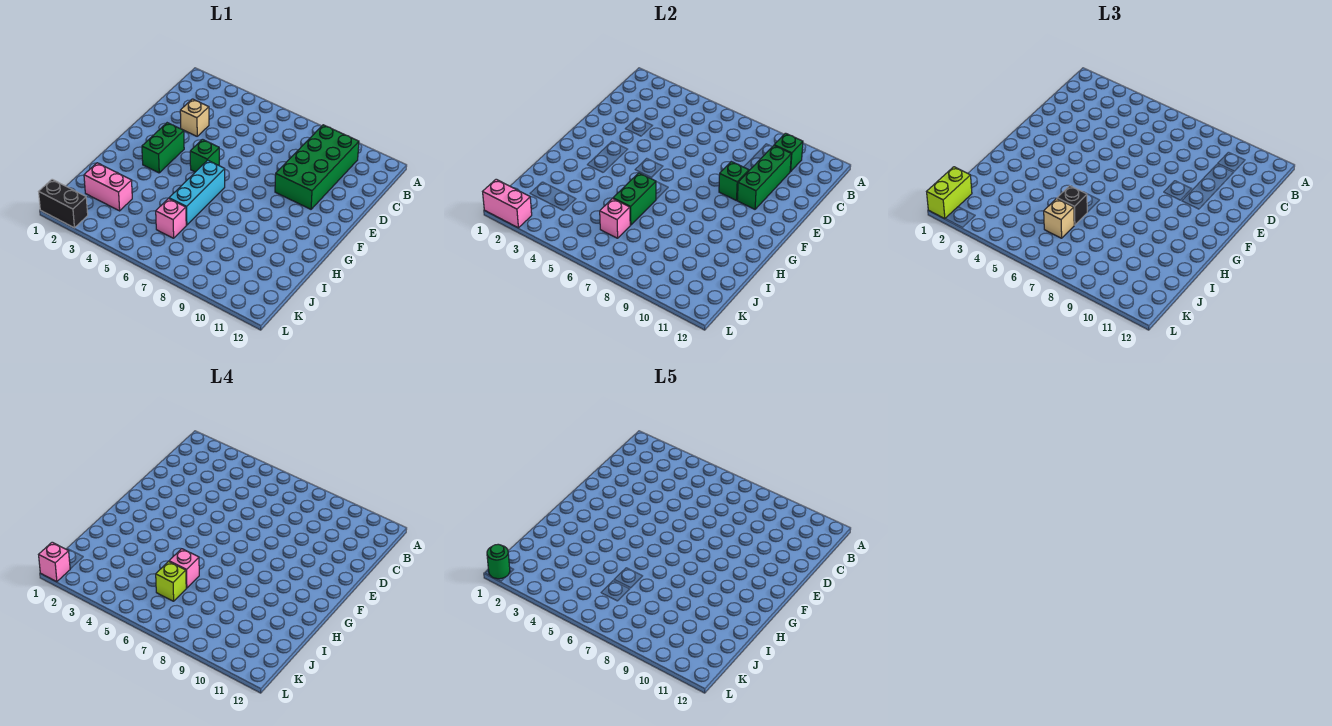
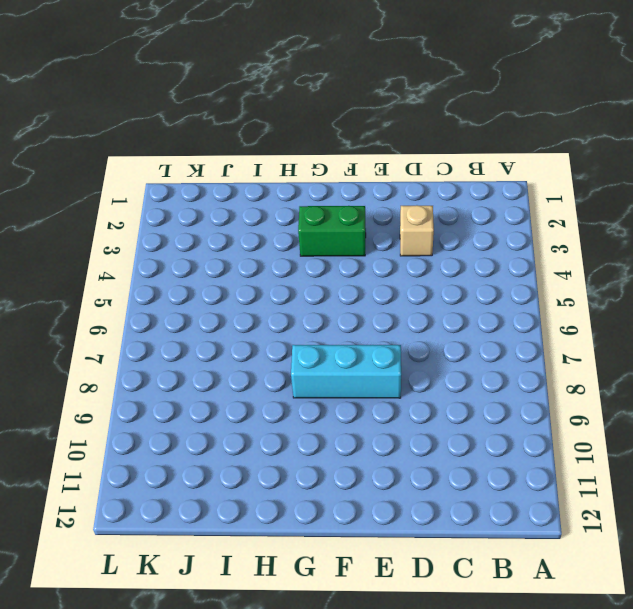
cyan brick E8:G8 level 1 -> cyan brick G6:I6 level 1
none -> green brick B9:E10 level 1
none -> green brick F5 level 1
none -> pink brick J2:J3 level 1

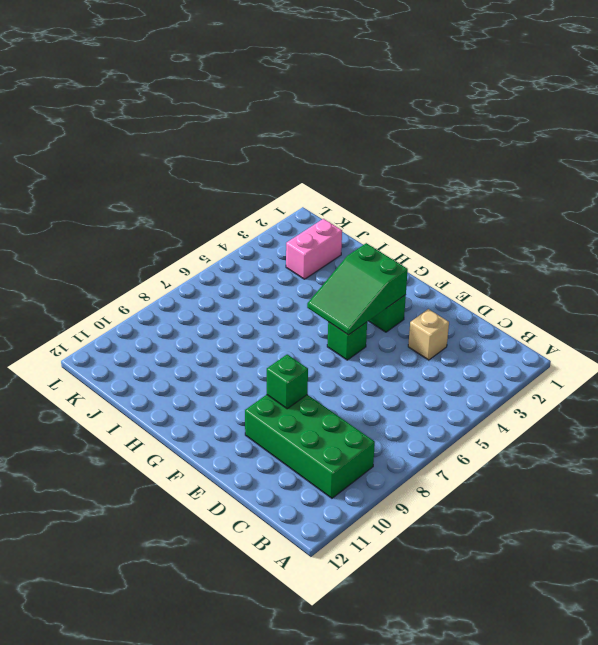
green slope F3:G5 level 2 top 3 -> none
none -> cyan brick G6:I6 level 1
none -> pink brick J6 level 1
none -> black brick L1:L2 level 1

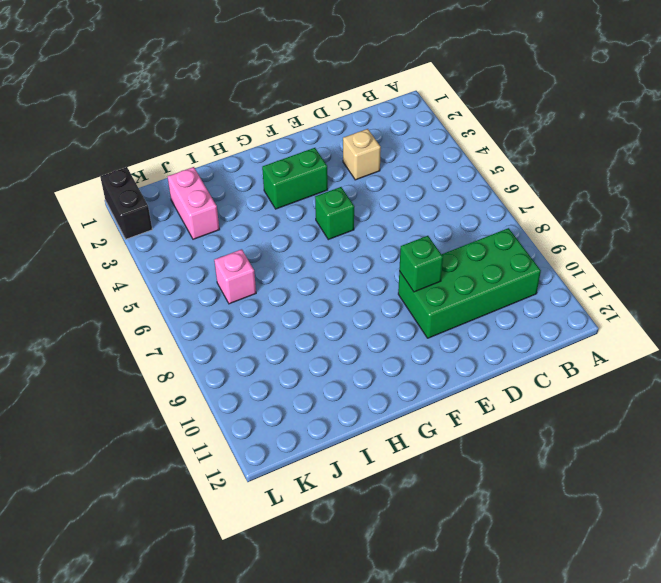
none -> cyan brick G6:I6 level 1
none -> green brick B10 level 2
none -> green brick C10:E10 level 2

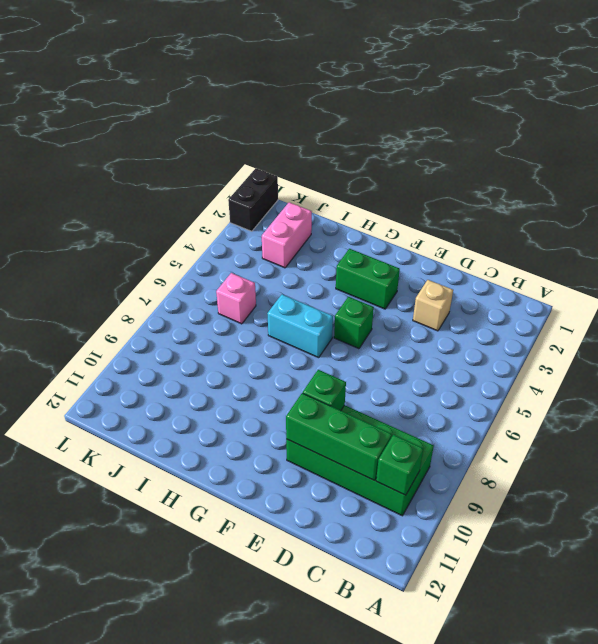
cyan brick G6:H6 level 1 -> cyan brick G6:I6 level 1
none -> green brick H6:I6 level 2
none -> pink brick J6 level 2
none -> pink brick L1:L2 level 2

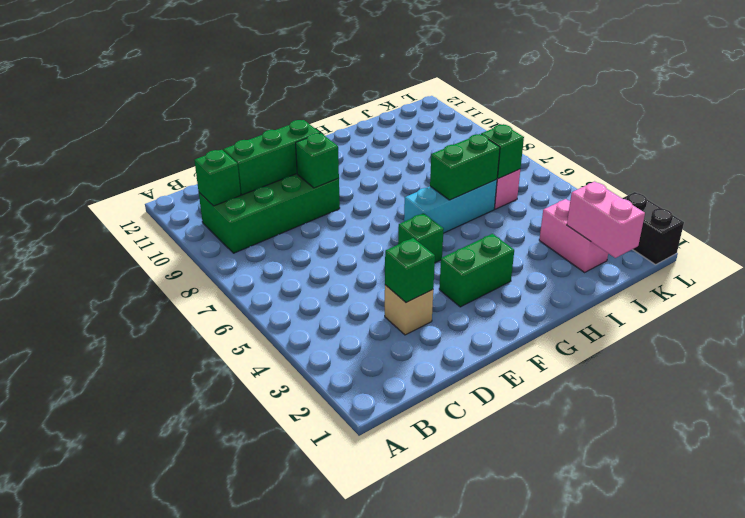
green brick D3 level 2 -> none
pink brick J1:J2 level 2 -> pink brick L1:L2 level 2
green brick J6 level 2 -> pink brick J6 level 2
none -> black brick I6 level 3
none -> tan brick J6 level 3
none -> lime brick K1:L1 level 3

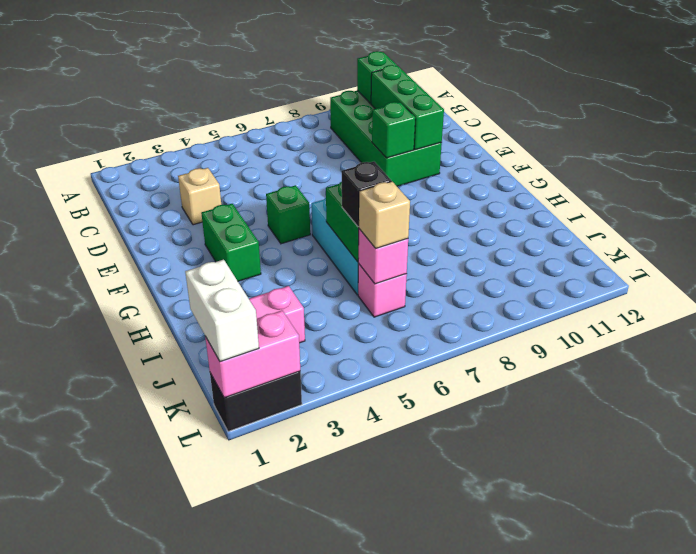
white brick K1:L1 level 3 -> lime brick K1:L1 level 3
none -> pink brick I6 level 4
none -> lime brick J6 level 4
none -> pink brick L1 level 4

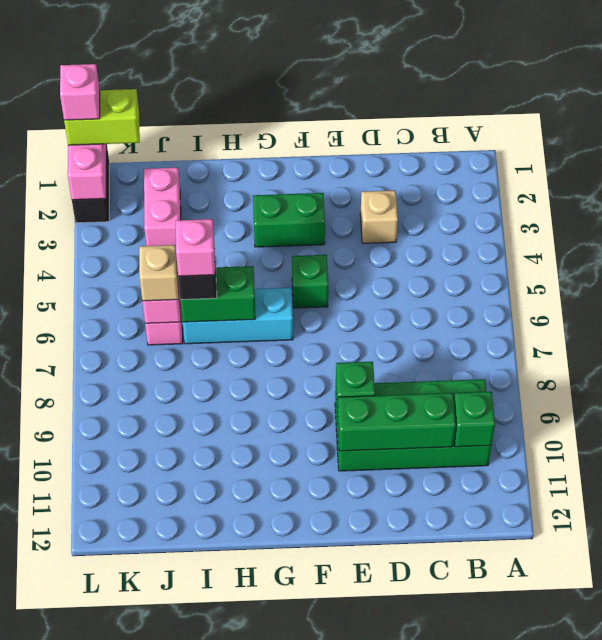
none -> lime brick J6 level 4
none -> green round brick L1 level 5

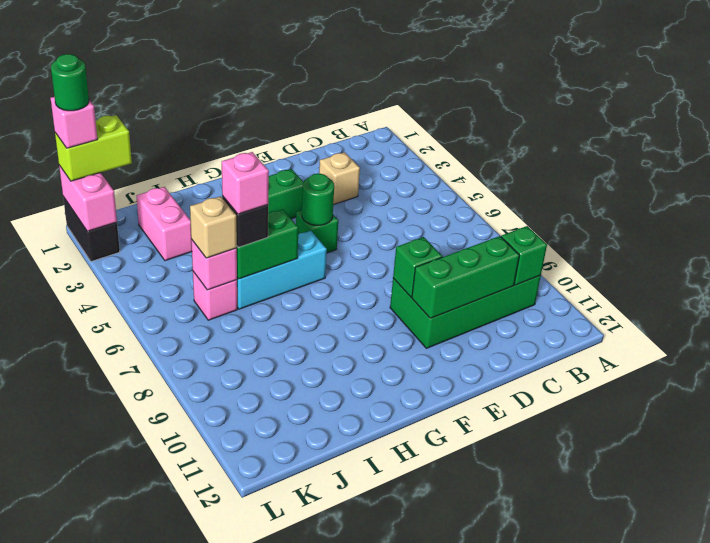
green round brick F5 level 2 -> none
none -> lime brick J6 level 4

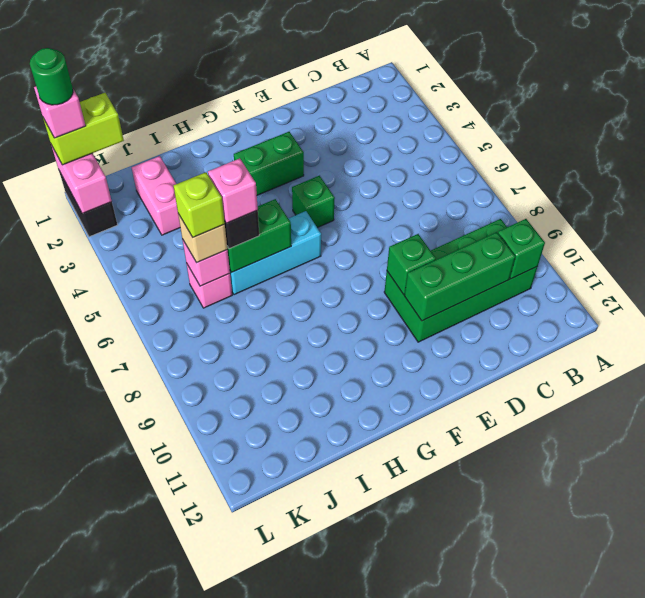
none -> tan brick D3 level 1

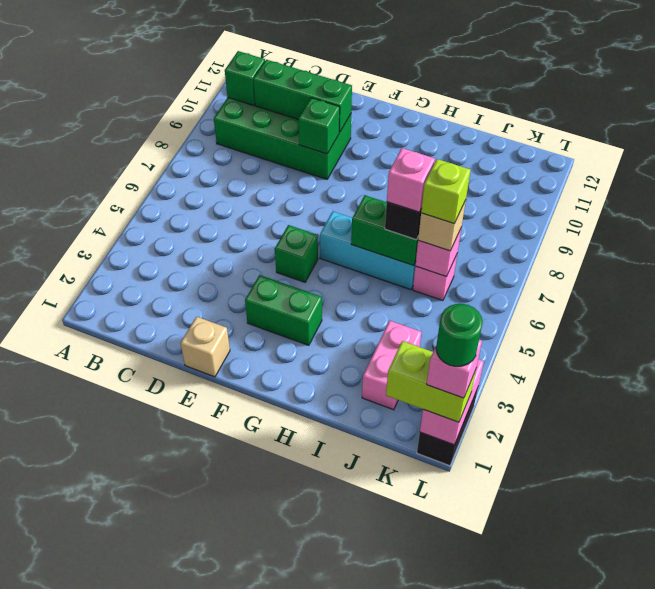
tan brick E1 level 1 -> tan brick D3 level 1

